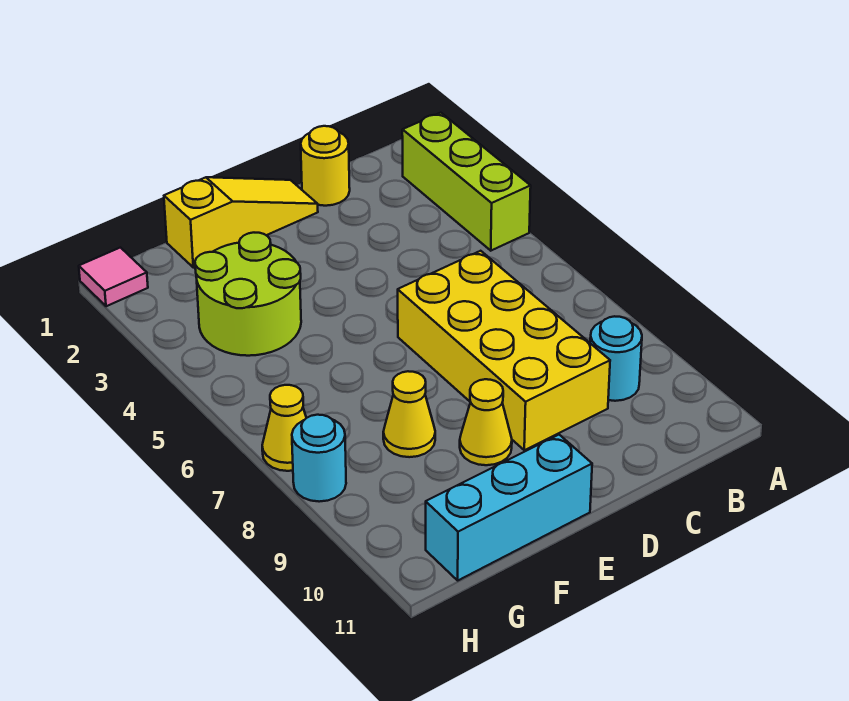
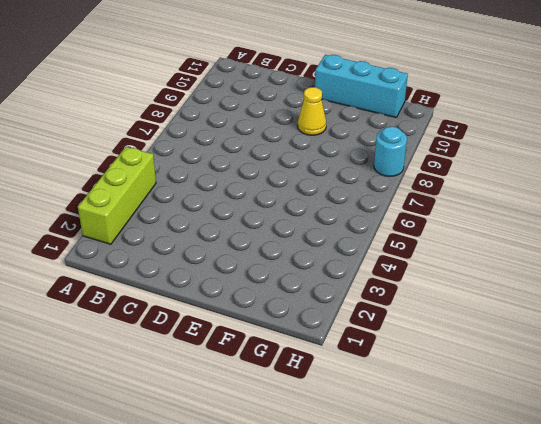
none -> cyan round brick B9 level 1
none -> yellow round brick C1 level 1
none -> yellow brick C6:D9 level 1

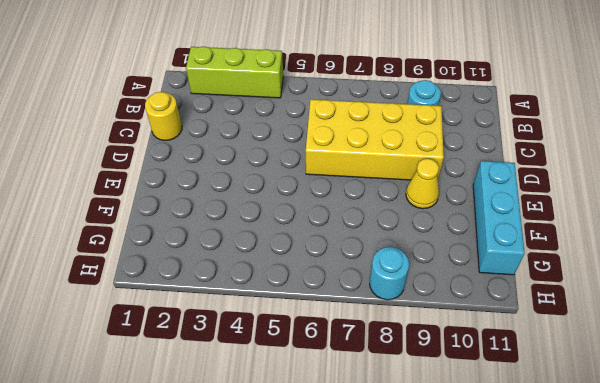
none -> yellow slope D1:F1 level 1 top F
none -> lime round brick F3:G4 level 1
none -> yellow cone F8 level 1

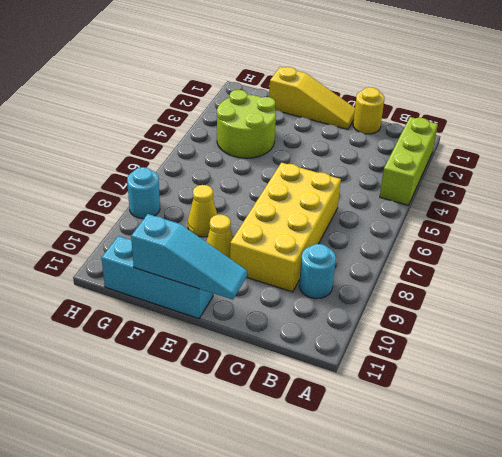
cyan slope D11:F11 level 2 top F -> none
none -> pink tile H1 level 1
none -> yellow cone H7 level 1

